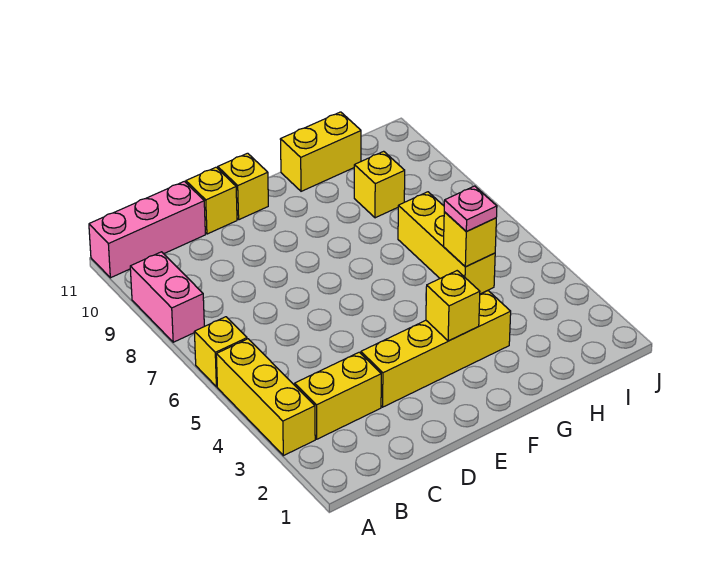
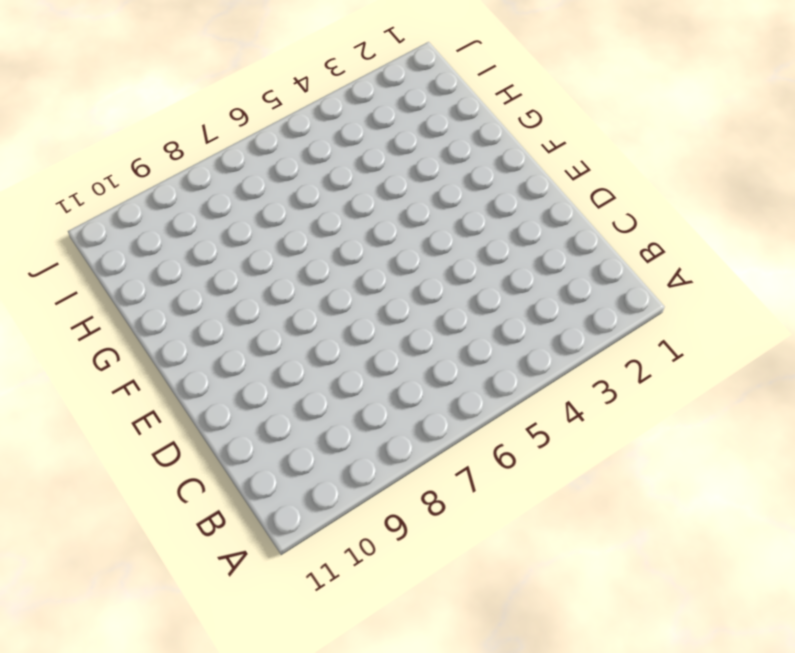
none -> yellow brick A3:A5 level 1
none -> yellow brick A6 level 1
none -> pink brick A8:A9 level 1

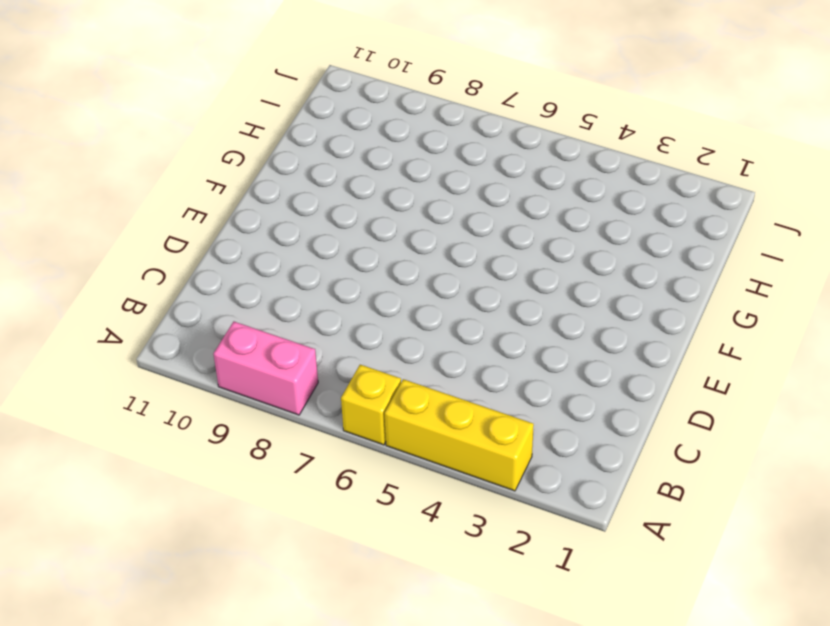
none -> pink brick A11:C11 level 1
none -> yellow brick B3:C3 level 1
none -> yellow brick D3:G3 level 1

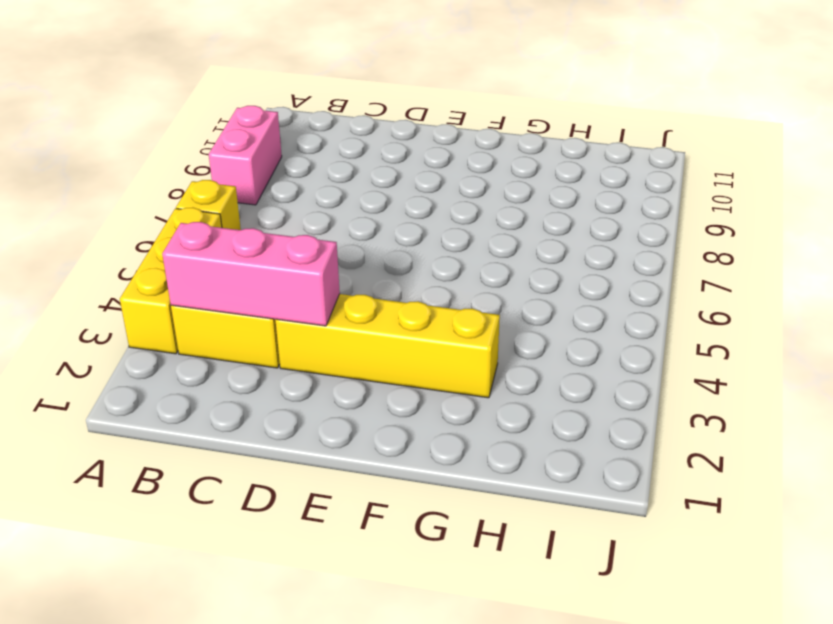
pink brick B3:D3 level 2 -> pink brick A11:C11 level 1
none -> yellow brick D11 level 1
none -> yellow brick E11 level 1
none -> yellow brick G11:H11 level 1

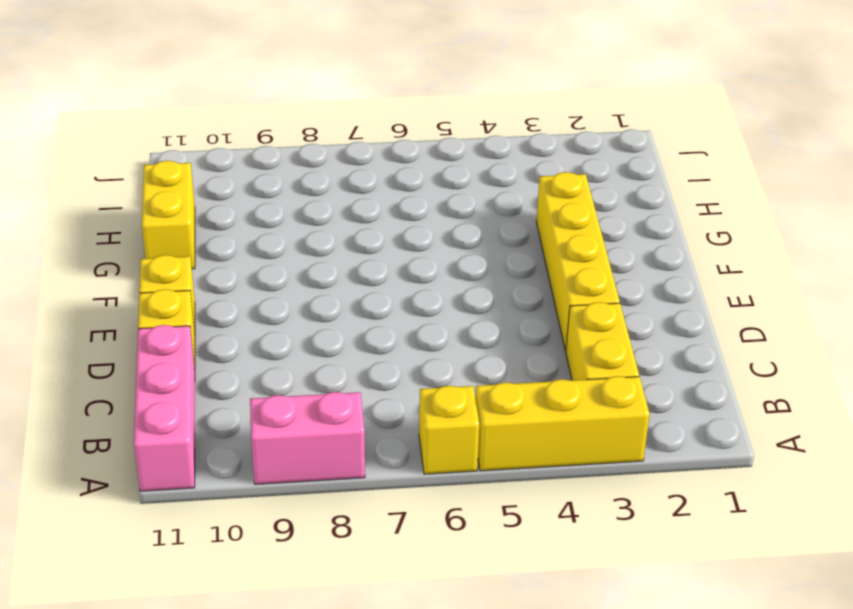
none -> yellow brick H5:H7 level 1
none -> yellow brick H9 level 1
none -> yellow brick F3 level 2

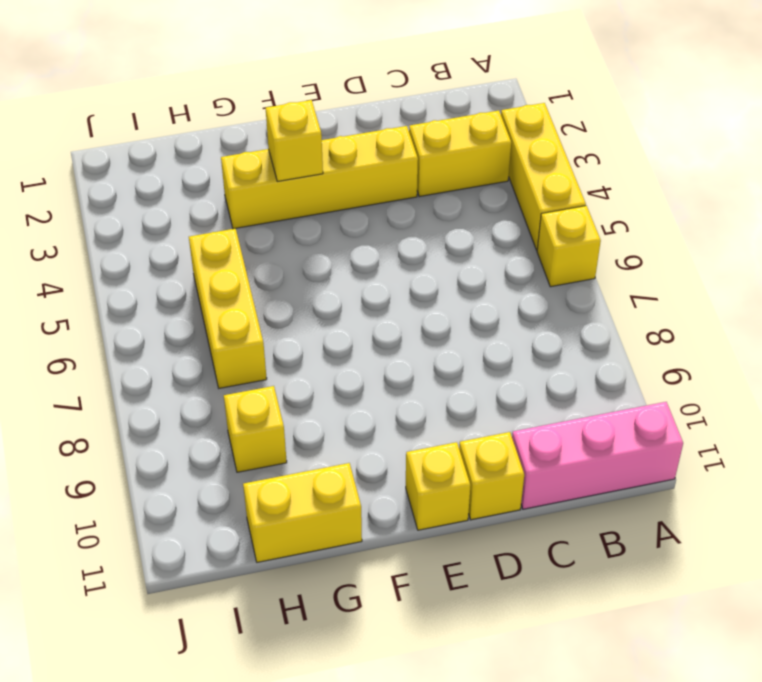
none -> pink brick A8:A9 level 1
none -> yellow brick H5 level 2
none -> pink plate H5 level 3

